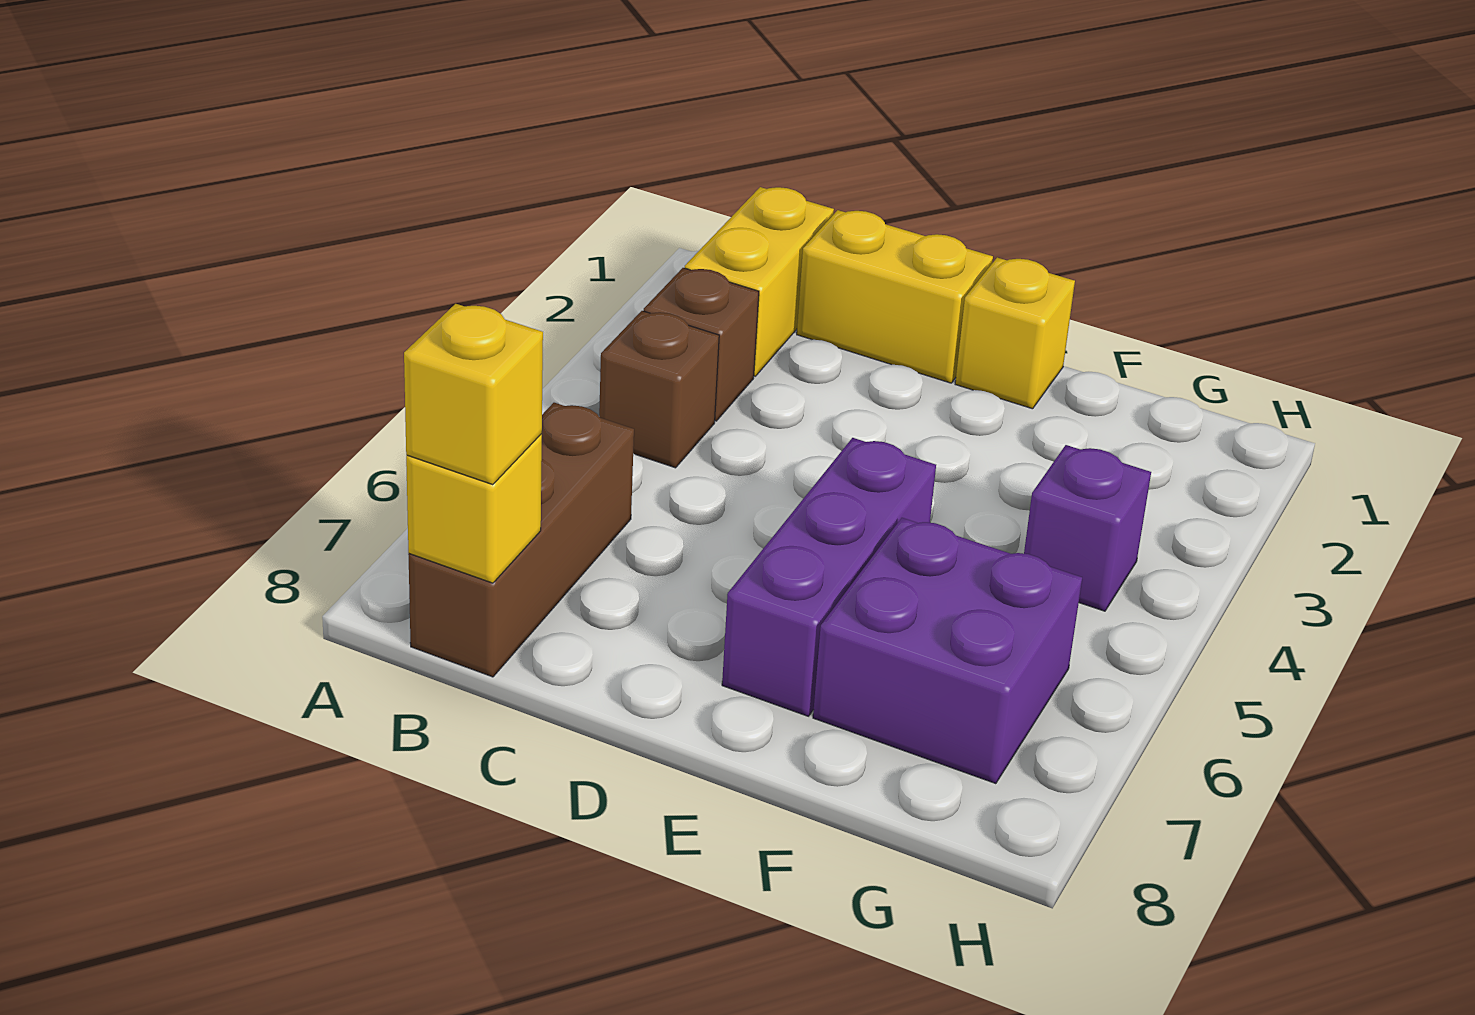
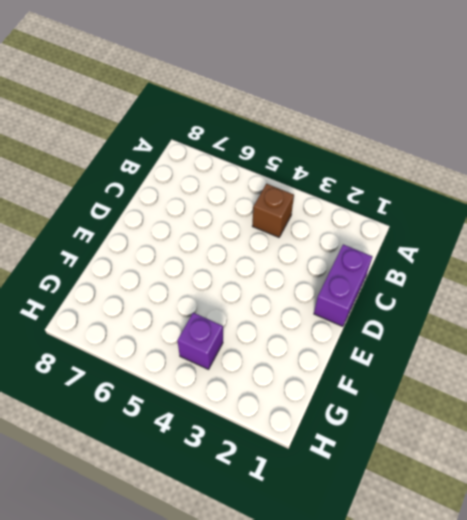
purple brick C1:D1 level 1 -> yellow brick C1:D1 level 1
none -> yellow brick B1:B2 level 1
none -> brown brick B3 level 1

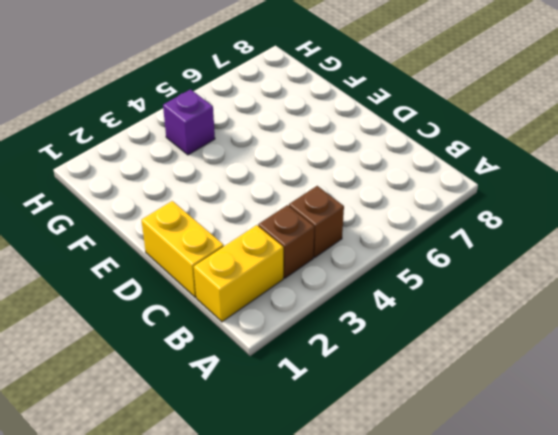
none -> brown brick B6:B8 level 1
none -> yellow brick E1 level 1

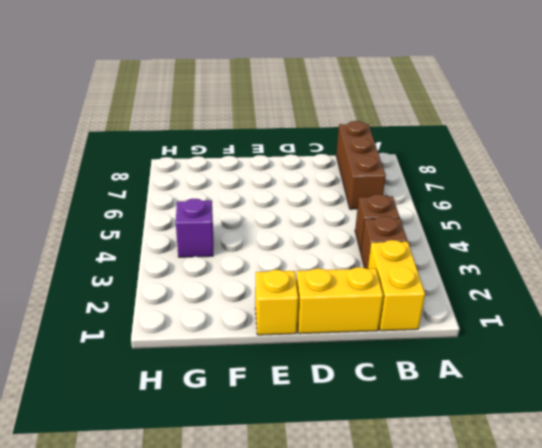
none -> purple brick E5:E7 level 1
none -> purple brick F6:G7 level 1

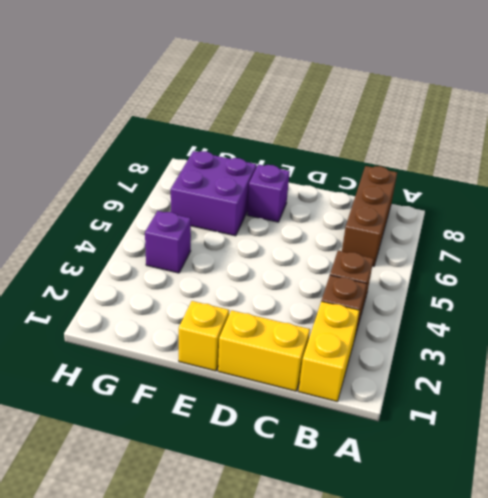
purple brick E7 level 1 -> purple brick E5:E7 level 1
none -> yellow brick B8 level 2
none -> yellow brick B8 level 3

